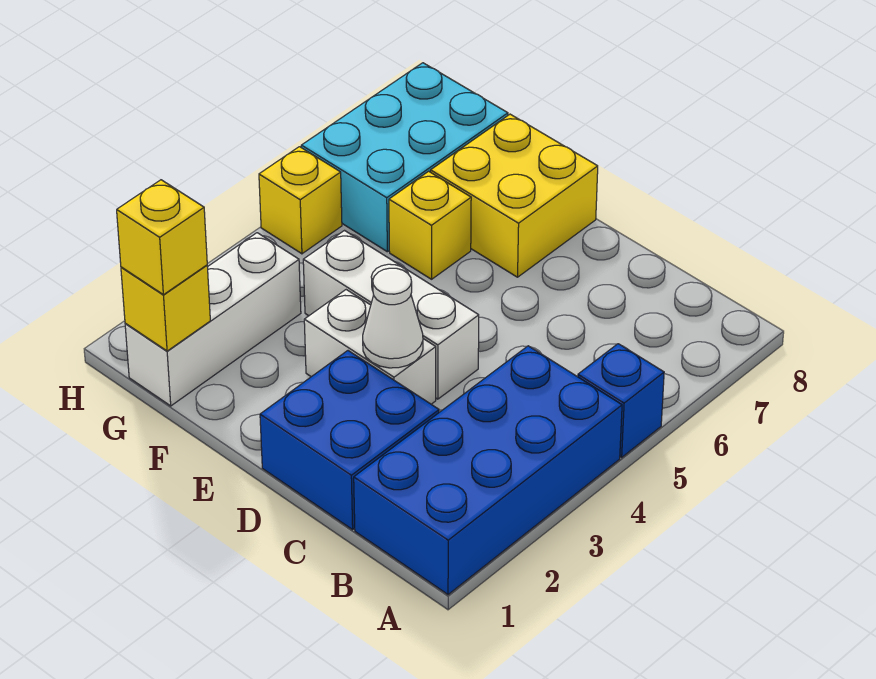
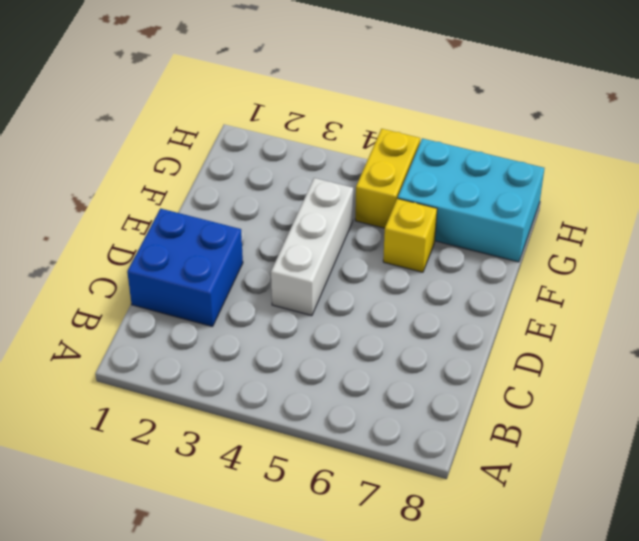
yellow brick G5:H5 level 1 -> yellow brick H5 level 1
none -> blue brick A1:B4 level 1
none -> blue brick A5 level 1
none -> white brick D3:E3 level 1

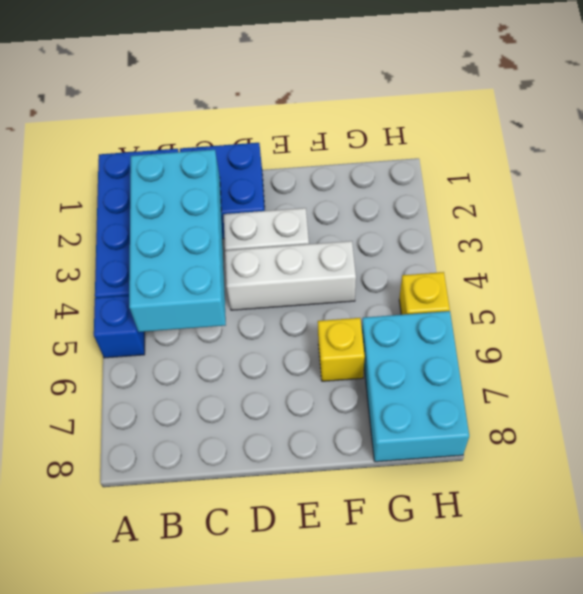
cyan brick B2:C5 level 2 -> none
none -> yellow brick E7:F8 level 1
none -> white brick G1:G3 level 1
none -> white cone D3 level 2

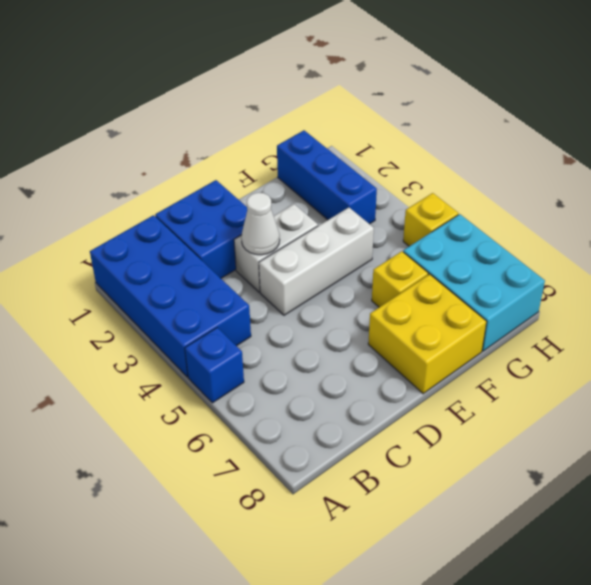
blue brick G1:G3 level 1 -> white brick G1:G3 level 1
none -> yellow brick G1 level 2
none -> yellow brick G1 level 3

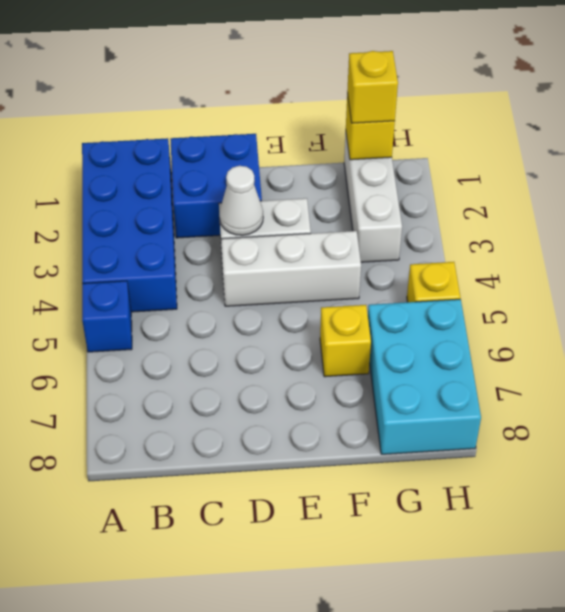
none -> yellow brick E7:F8 level 1

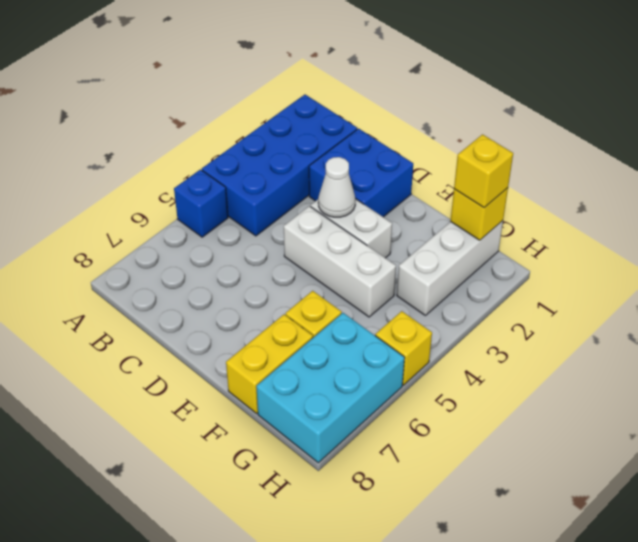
yellow brick F7:F8 level 1 -> yellow brick E7:F8 level 1

